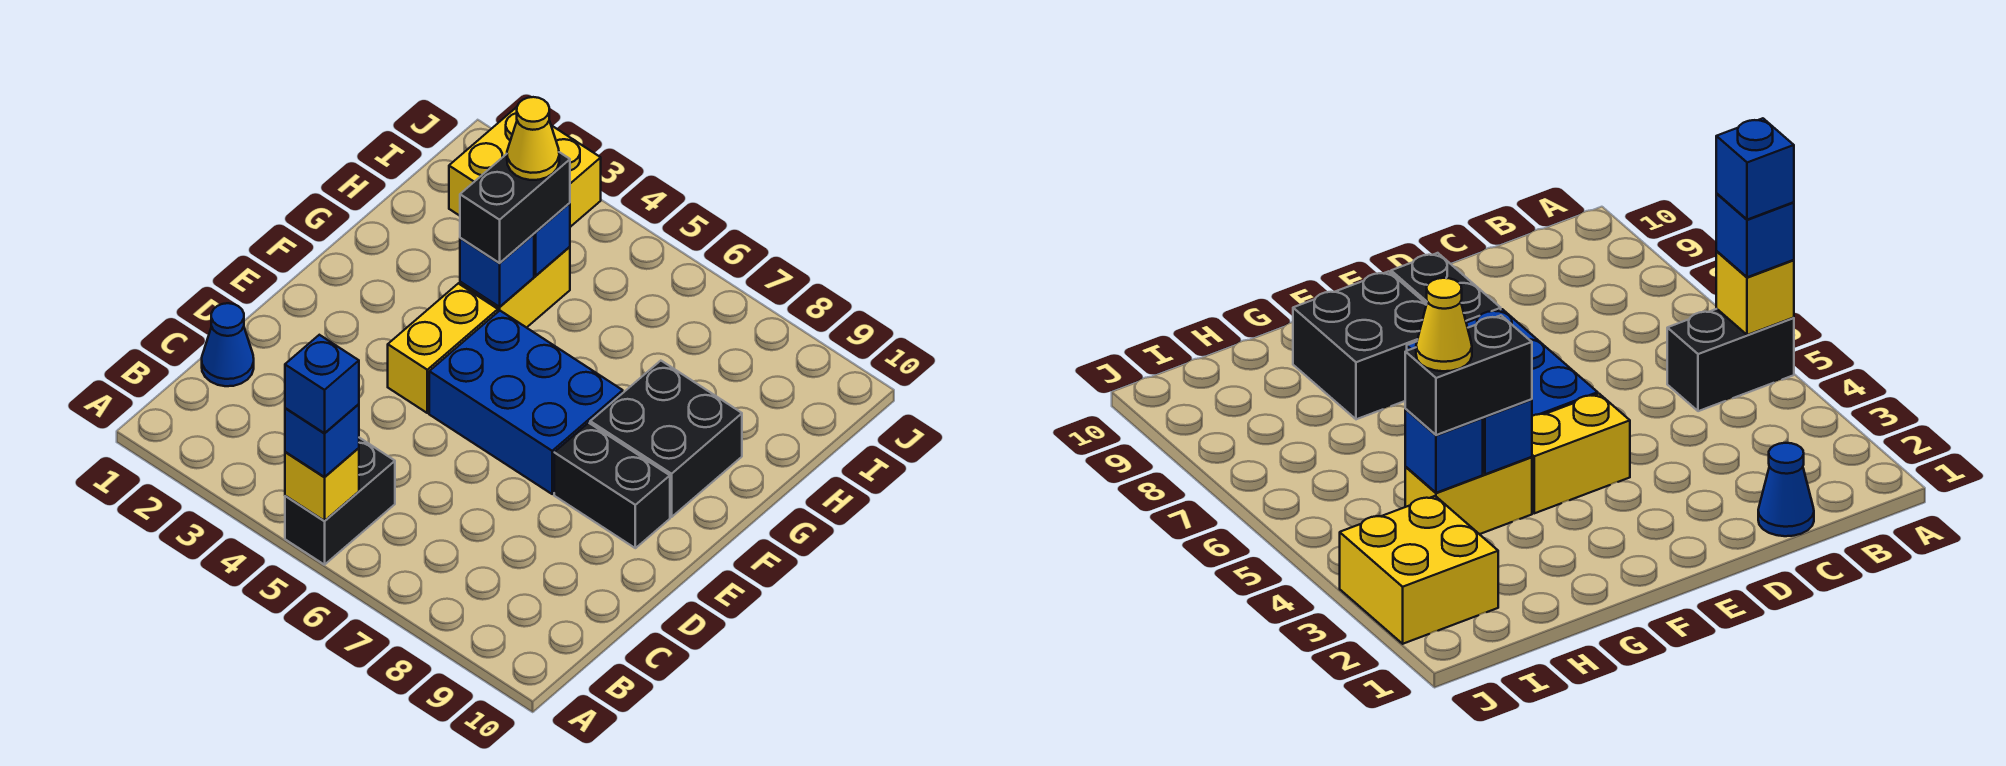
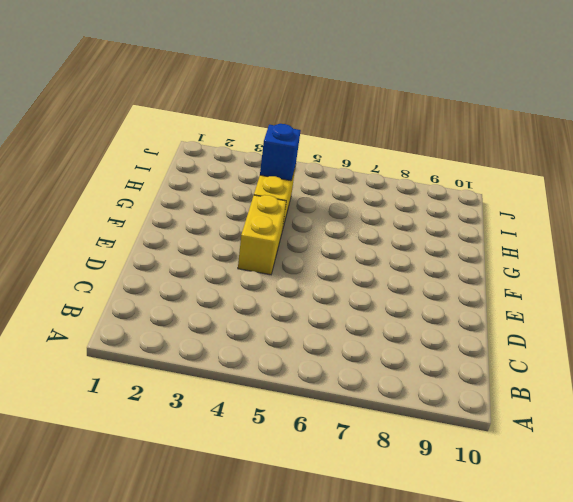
none -> black brick A5:B5 level 1
none -> blue cone C1 level 1
none -> blue brick E5:F7 level 1

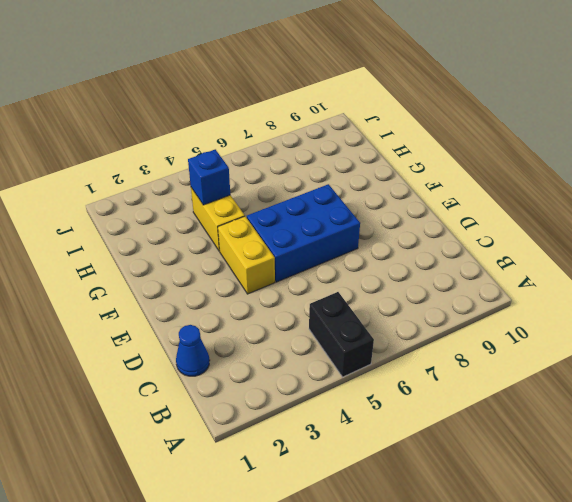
none -> black brick E8:E9 level 1
none -> black brick F8:G9 level 1
none -> yellow brick I2:J3 level 1

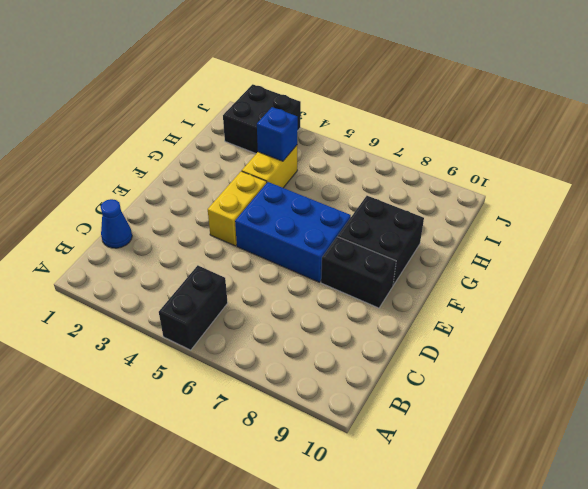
black brick I2:J3 level 1 -> yellow brick I2:J3 level 1
none -> yellow brick A5 level 2
none -> blue brick G4 level 2
none -> blue brick A5 level 3

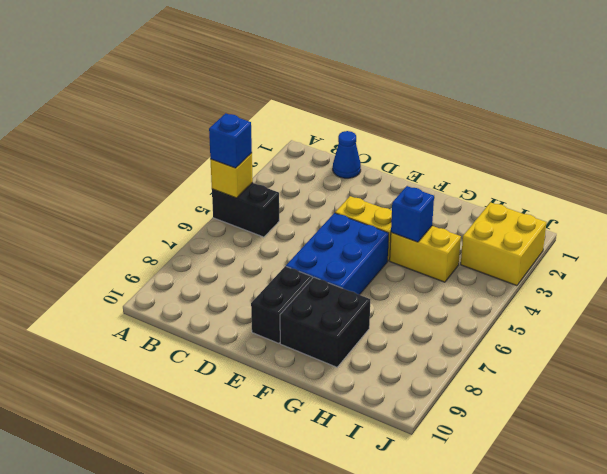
none -> blue brick H4 level 2
none -> black brick G4:H4 level 3
none -> blue brick A5 level 4

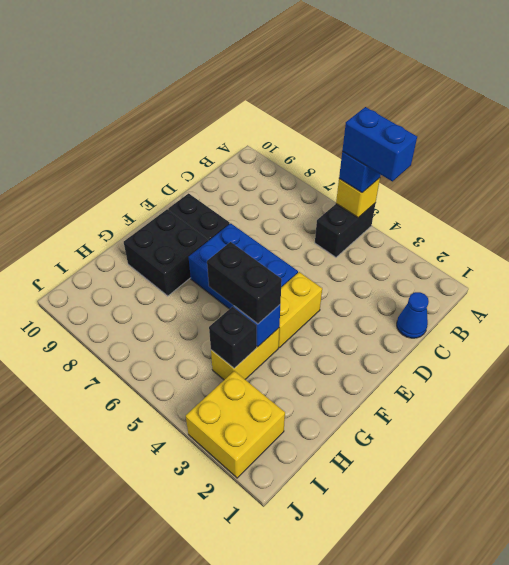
blue brick A4:A5 level 4 -> blue brick A5 level 4
black brick G4:G5 level 3 -> black brick G4:H4 level 3
black brick H4 level 2 -> blue brick H4 level 2
none -> yellow cone H4 level 4

